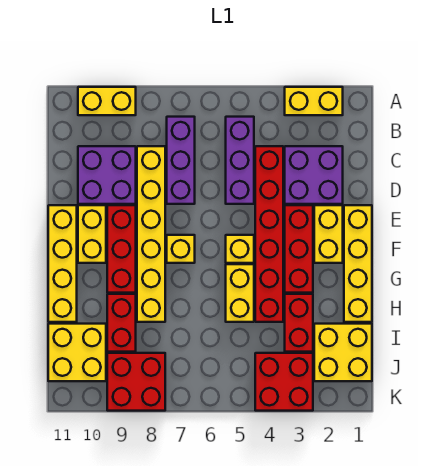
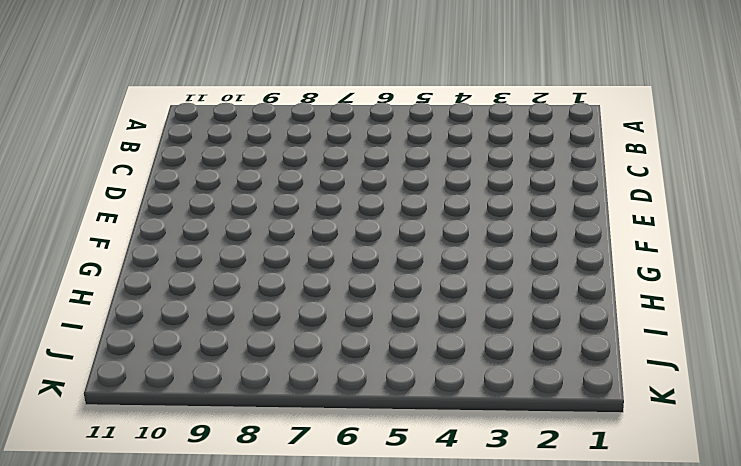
none -> yellow brick A2:A3 level 1
none -> yellow brick A9:A10 level 1
none -> purple brick B5:D5 level 1

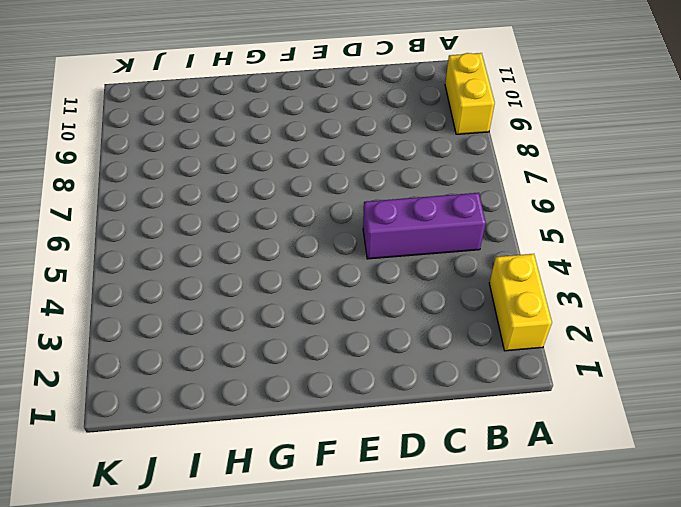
none -> purple brick B7:D7 level 1
none -> purple brick C2:D3 level 1
none -> red brick C4:H4 level 1

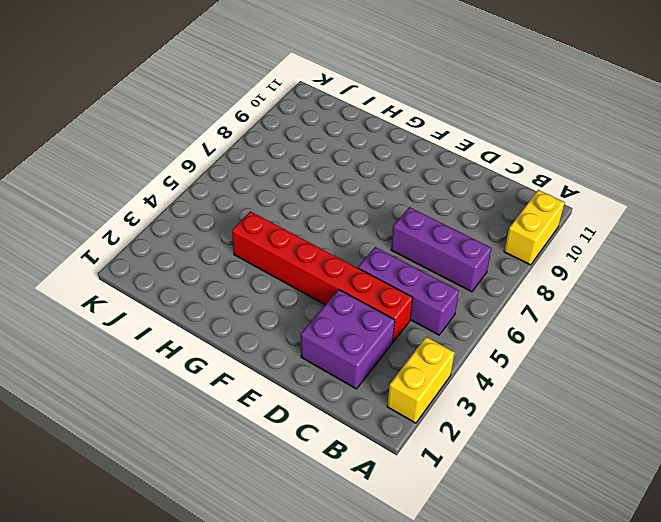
none -> yellow brick C8:H8 level 1
none -> purple brick C9:D10 level 1
none -> yellow brick E1:H1 level 1

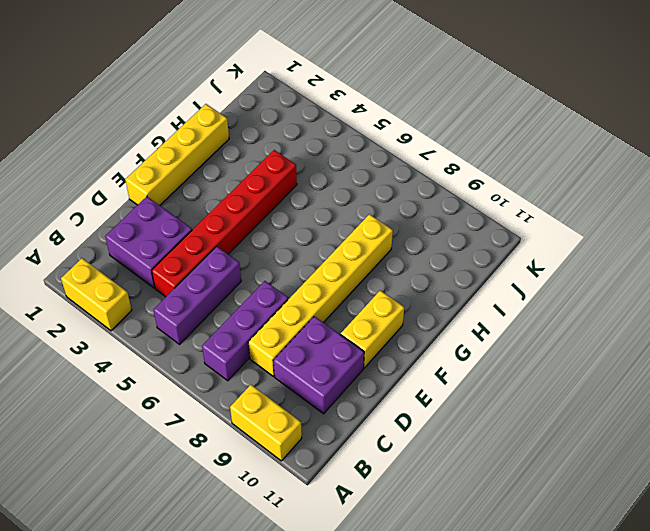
none -> yellow brick E2:F2 level 1
none -> red brick E3:G3 level 1
none -> red brick E9:G9 level 1

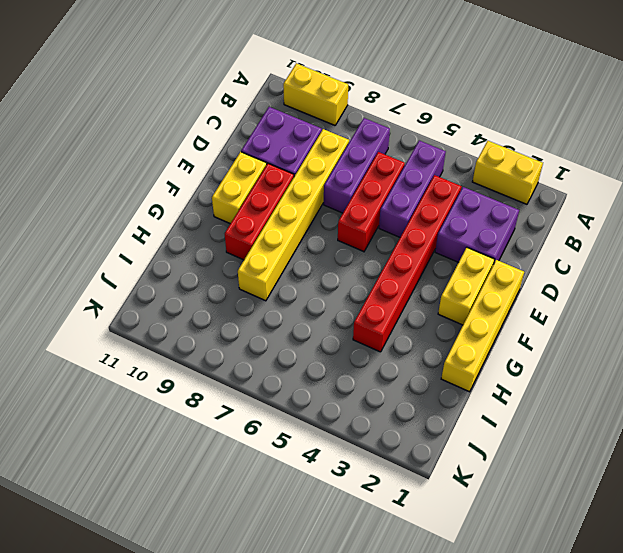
red brick C6:E6 level 1 -> red brick E3:G3 level 1
none -> yellow brick E11:H11 level 1
none -> yellow brick F5 level 1
none -> yellow brick F7 level 1

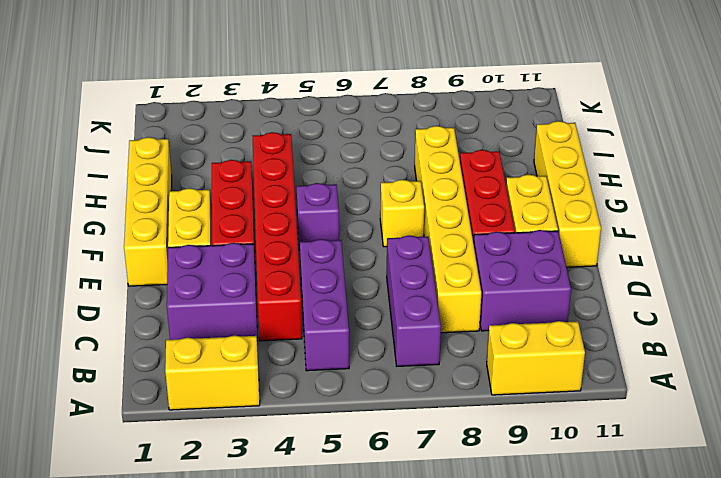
purple brick F5 level 1 -> yellow brick F5 level 1
none -> yellow brick G5:H5 level 1
none -> red brick H3:I3 level 1
none -> red brick H9:I9 level 1

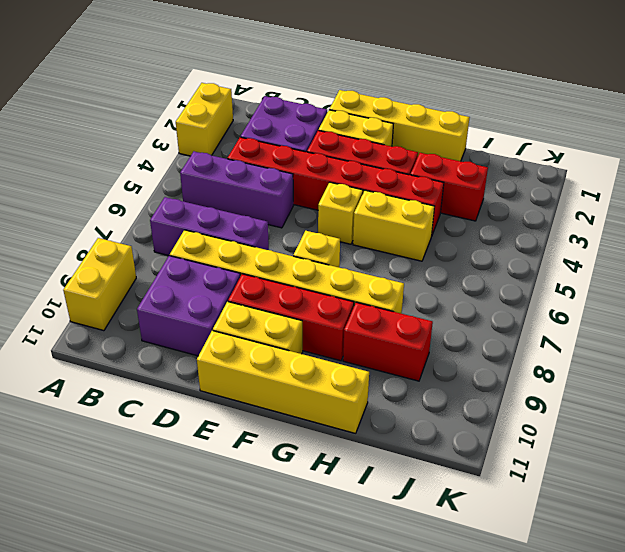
none -> yellow brick I1:J2 level 1
none -> yellow brick I10:J11 level 1
none -> red brick J3:K4 level 1

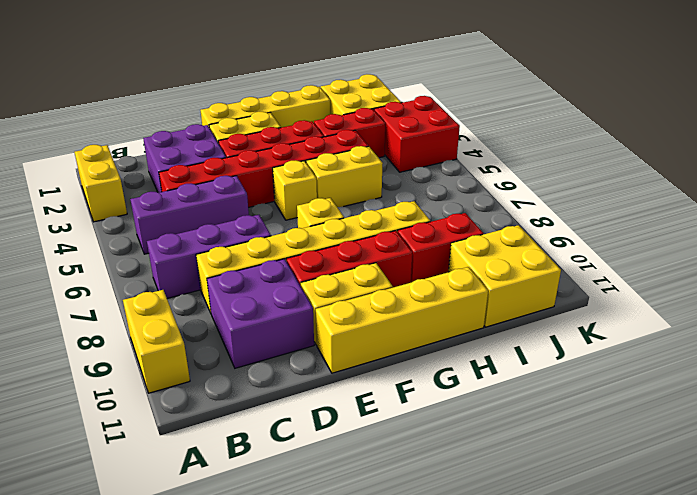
none -> red brick J8:K9 level 1

